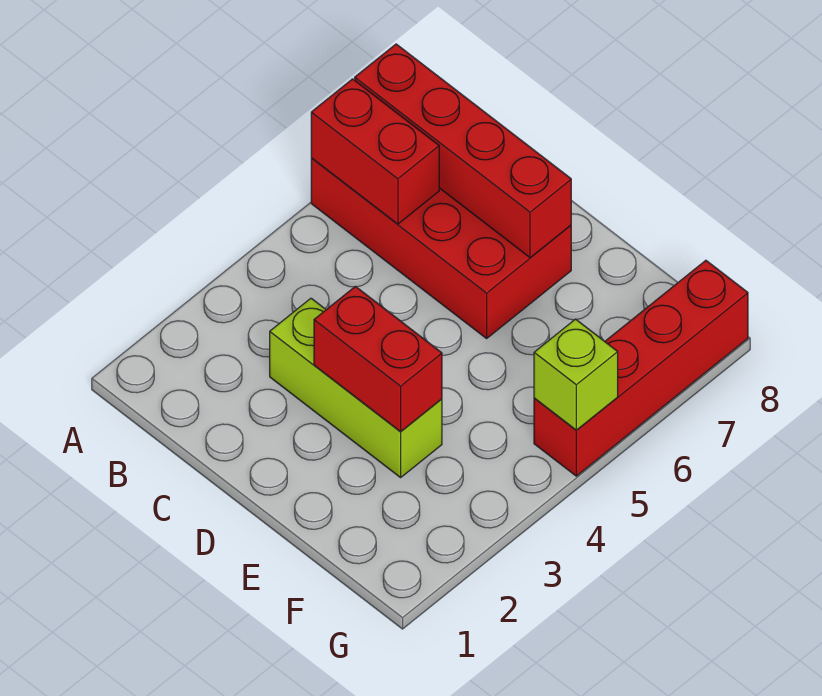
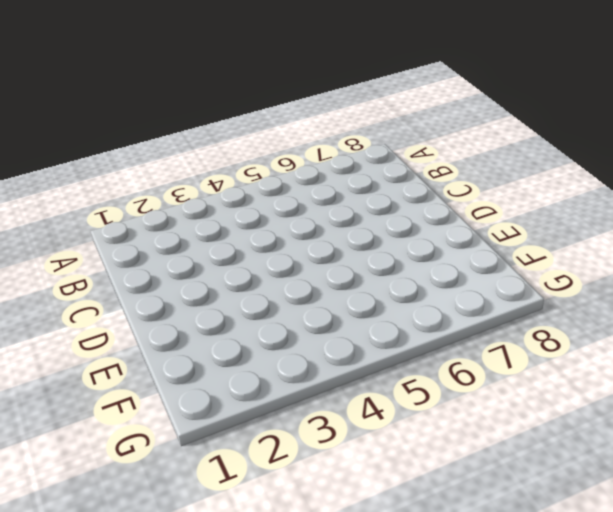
none -> red brick A6:D7 level 1
none -> lime brick C3:E3 level 1

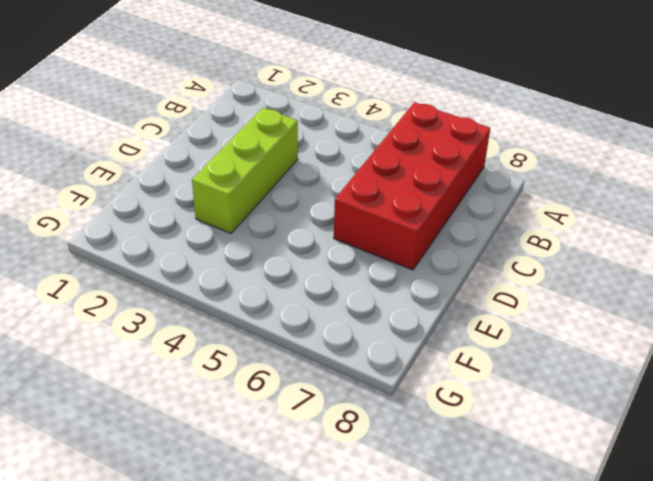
none -> red brick G5:G8 level 1
none -> red brick A6:B6 level 2

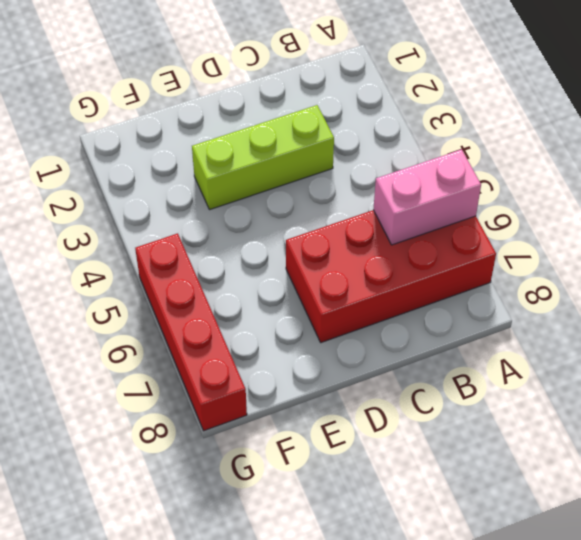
pink brick A6:B6 level 2 -> red brick A6:B6 level 2
none -> red brick A7:D7 level 2
none -> red brick D3:E3 level 2

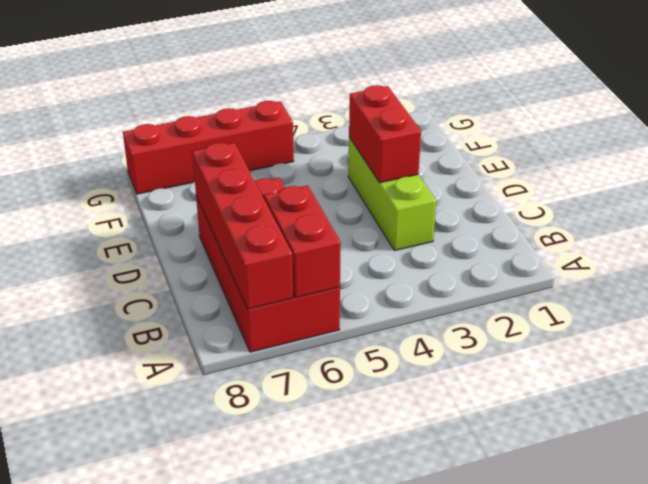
none -> lime brick G5 level 2

